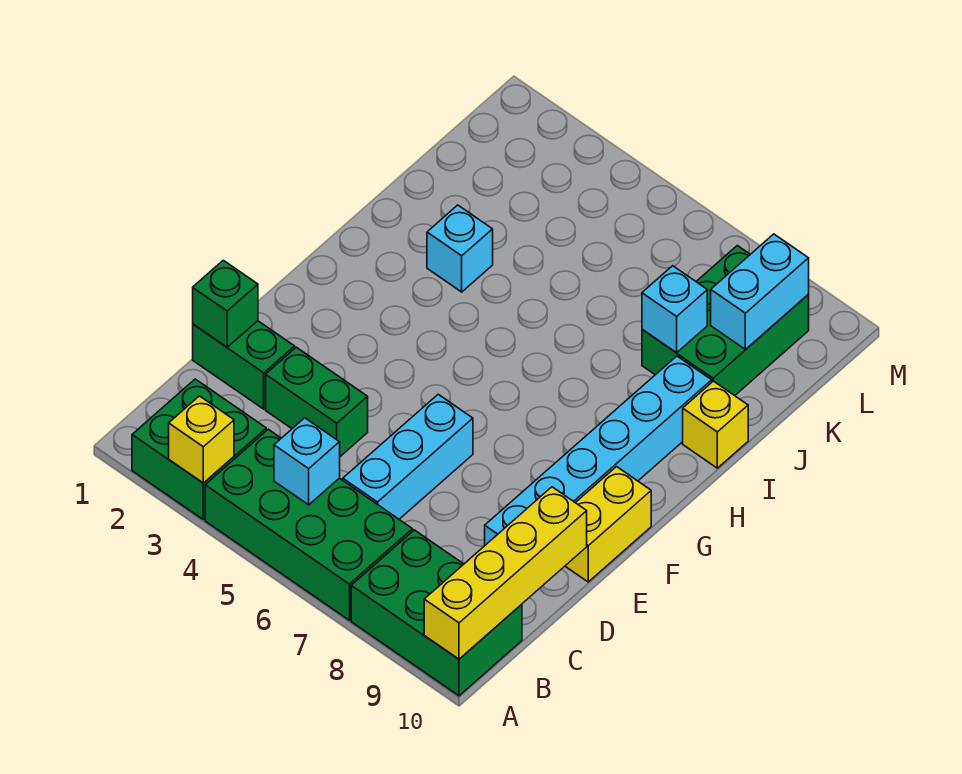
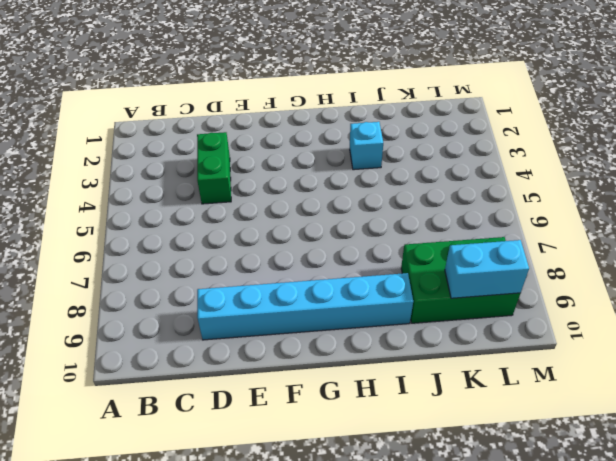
none -> green brick A2:B3 level 1
none -> green brick A4:B7 level 1
none -> green brick A8:B10 level 1

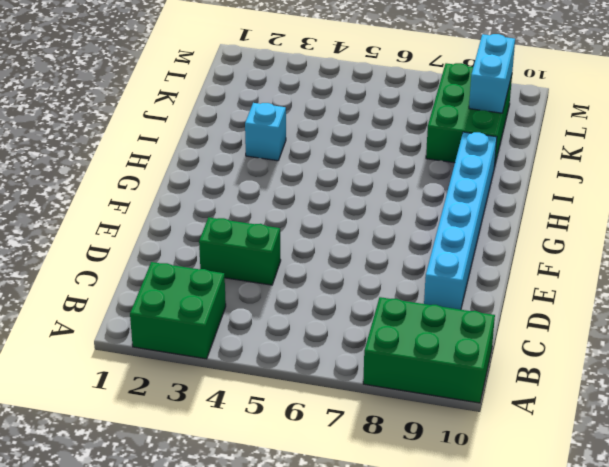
none -> green brick A4:B7 level 1
none -> cyan brick C6:E6 level 1
none -> green brick D1:D2 level 1

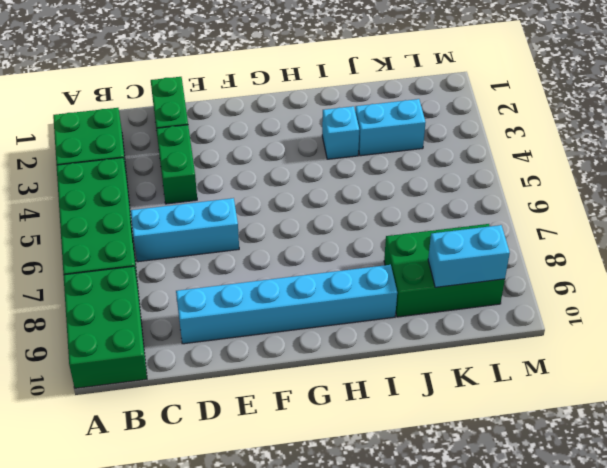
cyan brick J3:K3 level 1 -> none
none -> yellow brick E10:F10 level 1
none -> yellow brick I10 level 1
none -> yellow brick A3 level 2

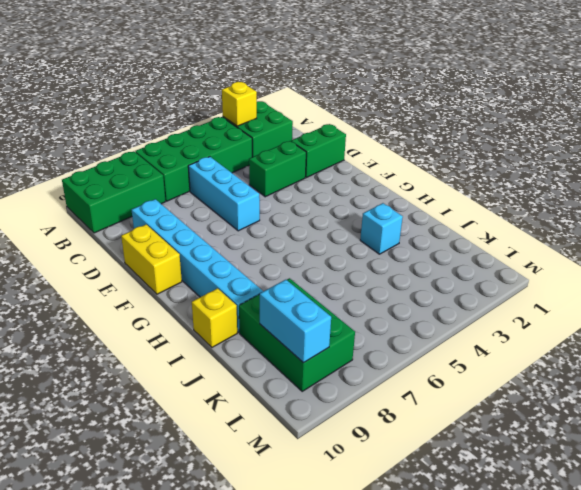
none -> yellow brick A10:D10 level 2
none -> cyan brick B5 level 2
none -> green brick D1 level 2

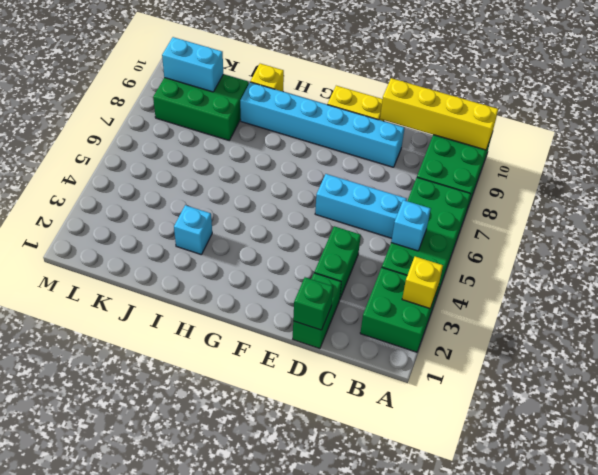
none -> cyan brick J8 level 2

